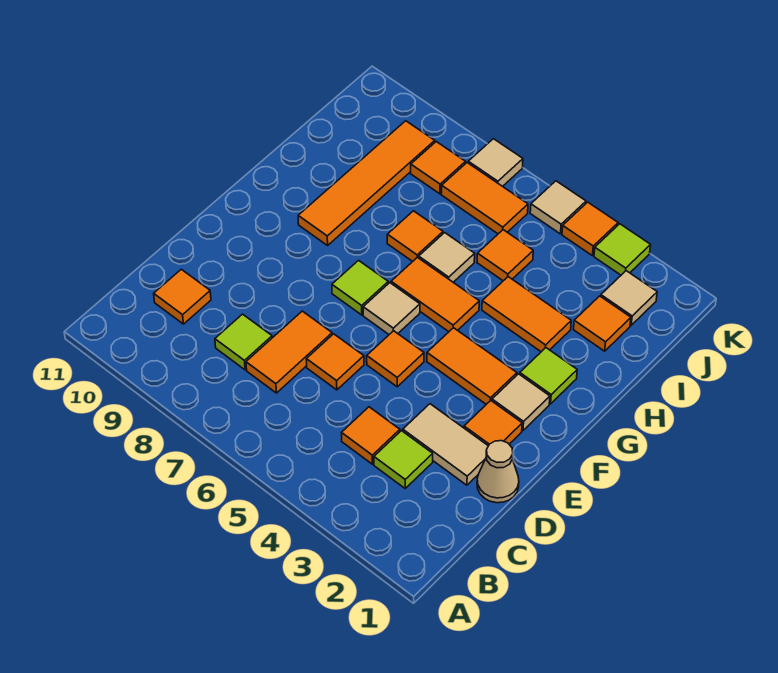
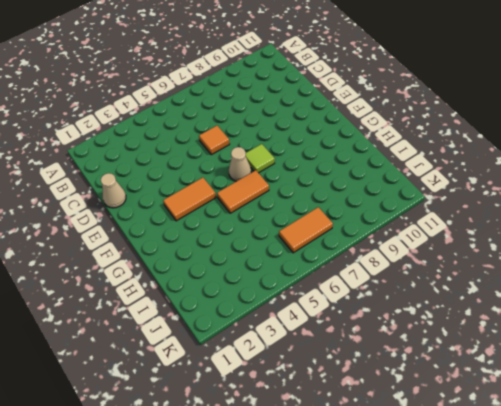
tan cone F6 level 1 -> tan tile F6 level 1
none -> lime tile C3 level 1
none -> orange tile C4 level 1
none -> orange tile C7:D7 level 1

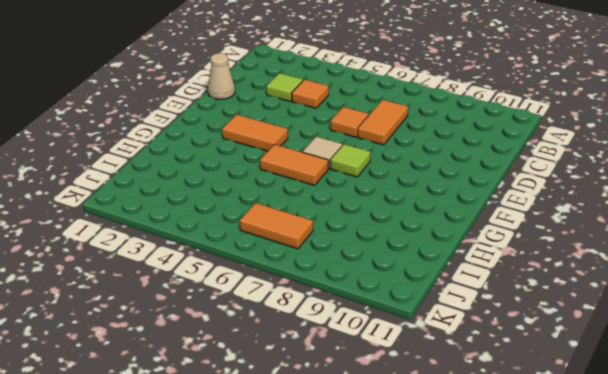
none -> lime tile C8 level 1
none -> orange tile C10 level 1
none -> tan tile D2:D3 level 1

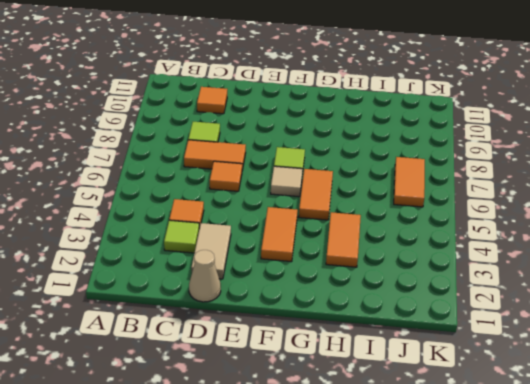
none -> orange tile E2 level 1
none -> orange tile E5 level 1
none -> tan tile F2 level 1

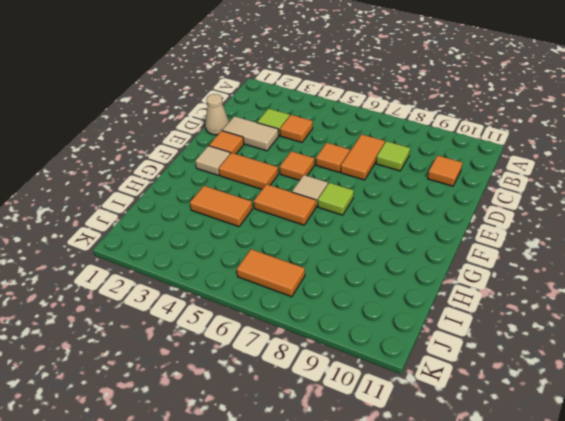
none -> lime tile G2 level 1
none -> orange tile G9:J9 level 1
none -> tan tile H6 level 1

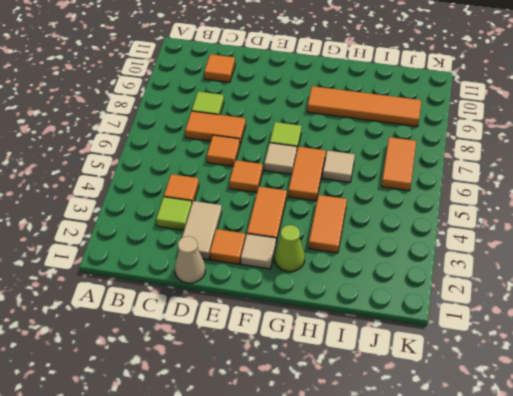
lime cone G2 level 1 -> lime tile G2 level 1
none -> orange tile H7 level 1
none -> orange tile I2 level 1
none -> orange tile I5 level 1

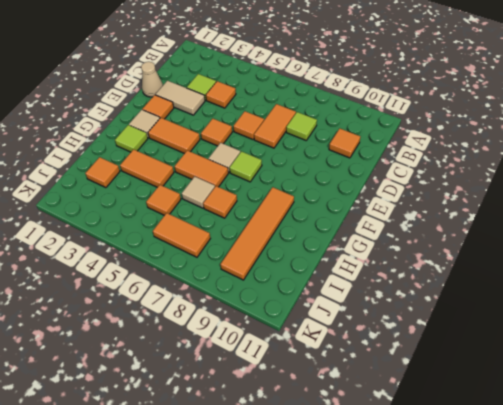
none -> tan tile J2 level 1
none -> orange tile J8 level 1
none -> lime tile K3 level 1

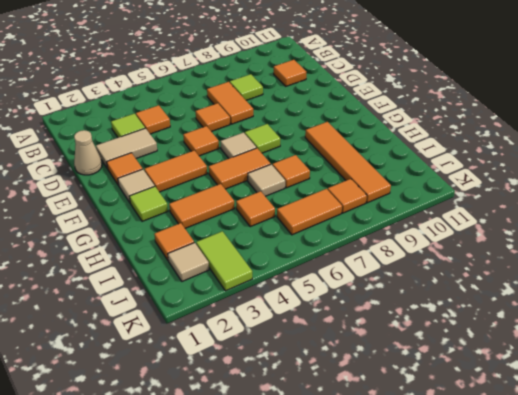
lime tile J3:K3 level 1 -> lime tile K3 level 1
none -> orange tile K4 level 1
none -> tan tile K5 level 1
none -> tan tile K7 level 1

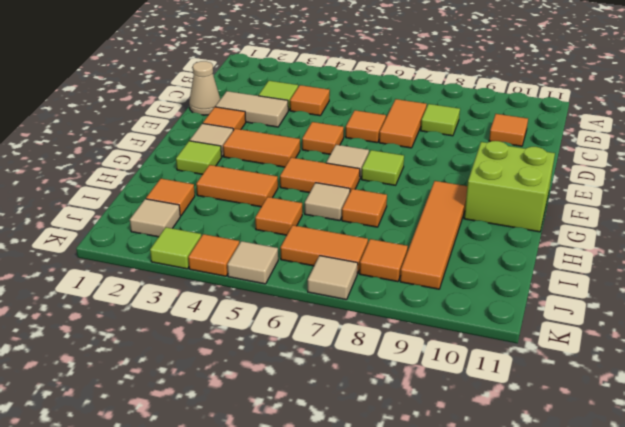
lime brick F10:G11 level 1 -> none

